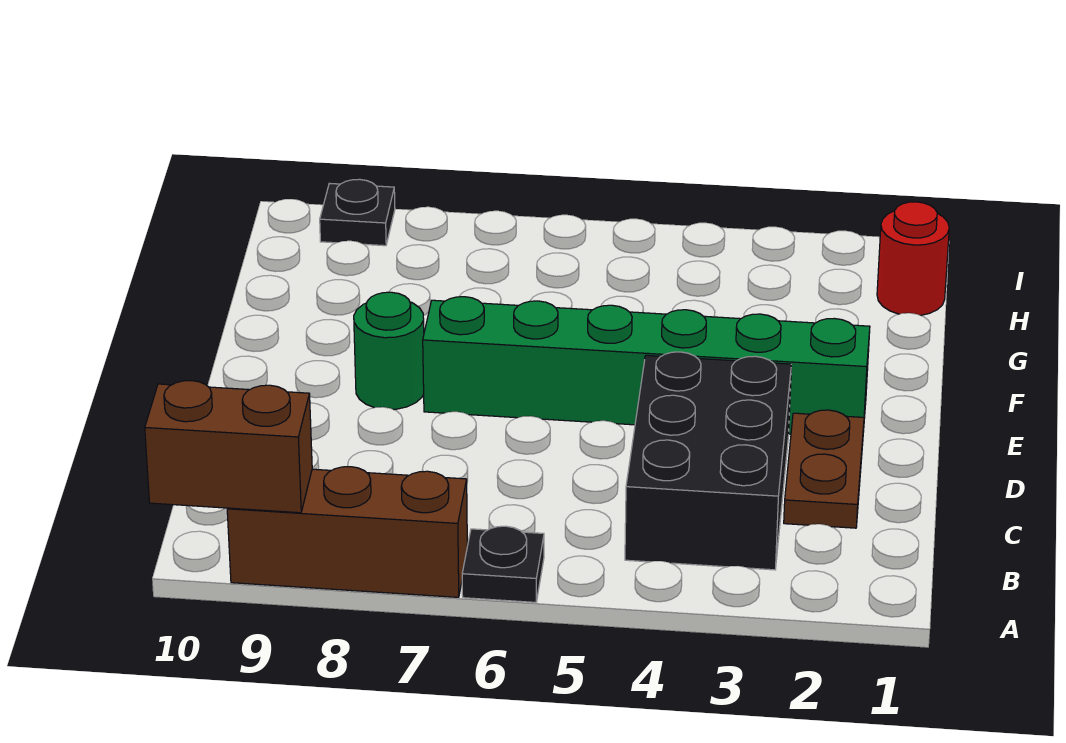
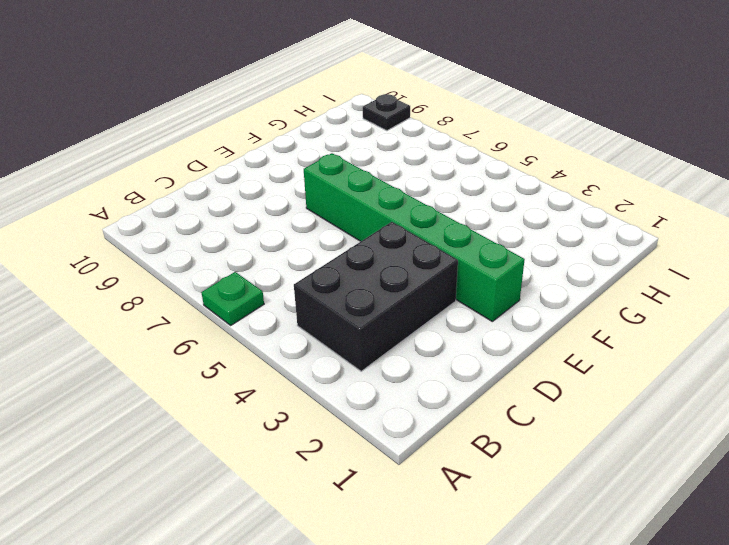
green plate A6 level 1 -> black plate A6 level 1
none -> brown brick A7:A9 level 1
none -> brown plate C2:D2 level 1

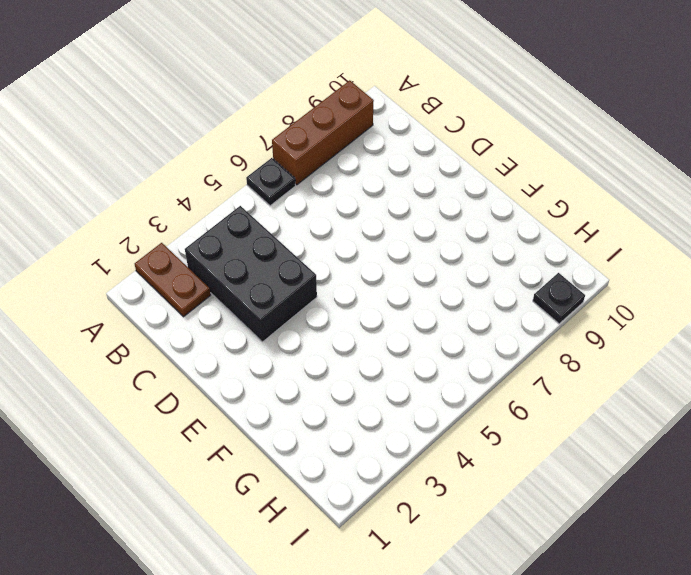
brown plate A2:B2 level 1 -> brown plate C2:D2 level 1
none -> green brick E2:E7 level 1
none -> green round brick E8 level 1

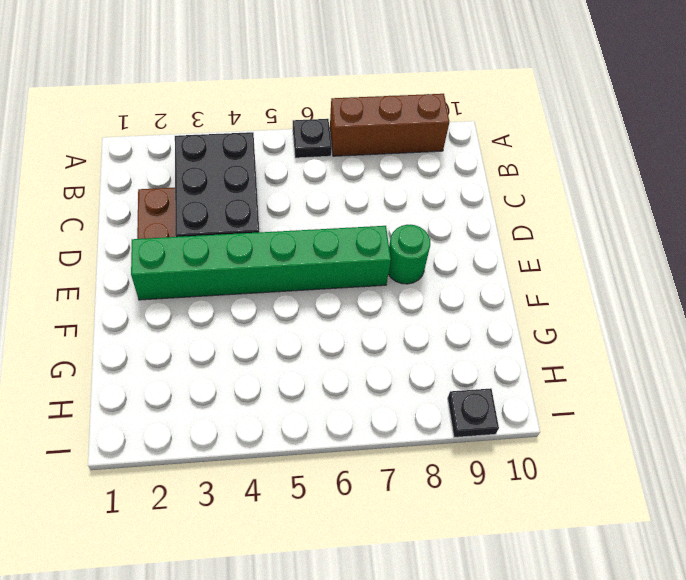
none -> red round brick H1 level 1
none -> brown brick A9:A10 level 2

